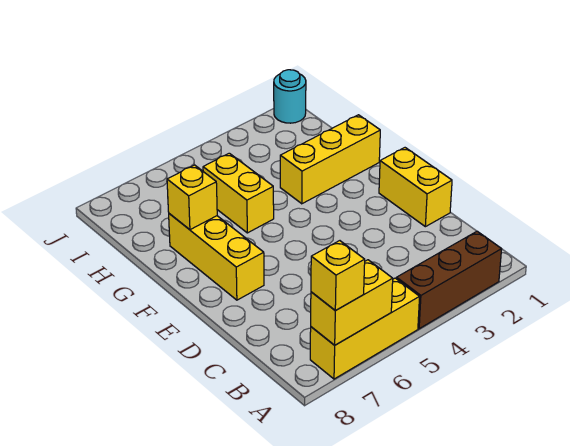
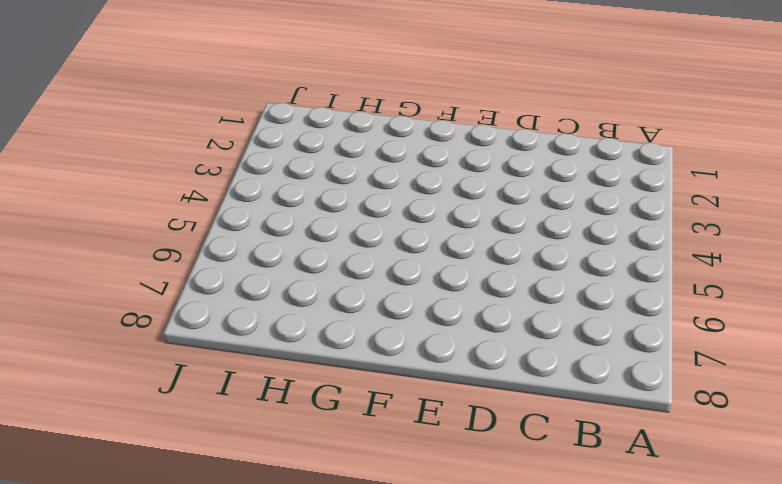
none -> brown brick A2:A4 level 1
none -> yellow brick A5:A7 level 1

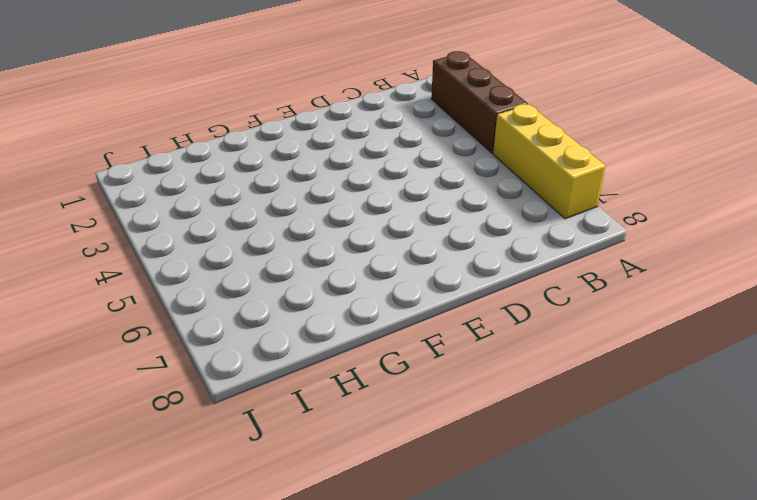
none -> yellow brick D1:E1 level 1
none -> yellow brick E7:G7 level 1

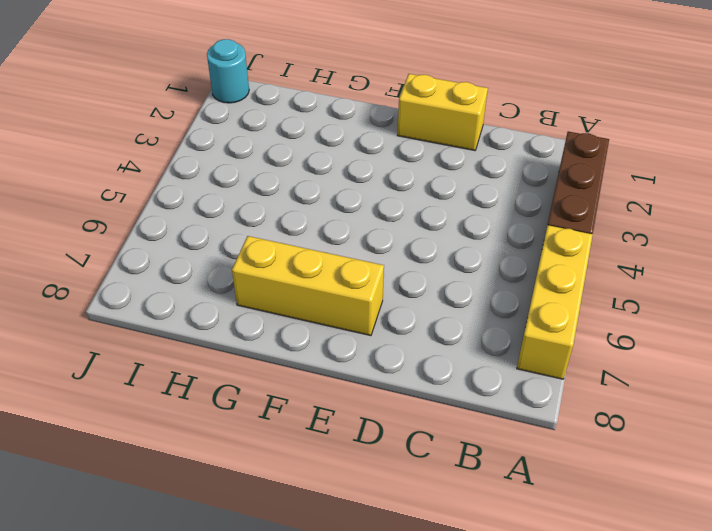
none -> yellow brick G1:G3 level 1
none -> yellow brick G5:H5 level 1

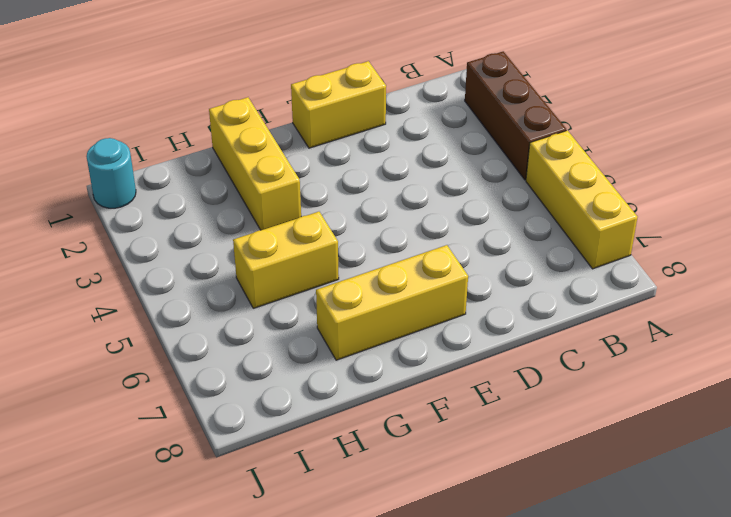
none -> yellow brick A6:A7 level 2
none -> yellow brick G7 level 2

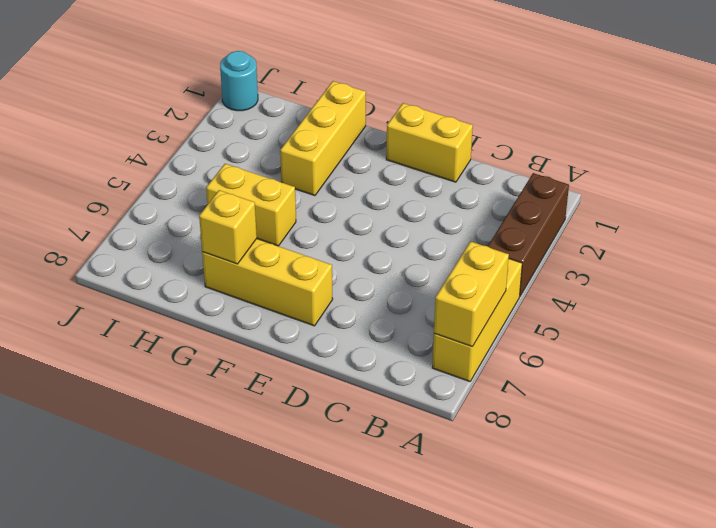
none -> yellow brick A7 level 3

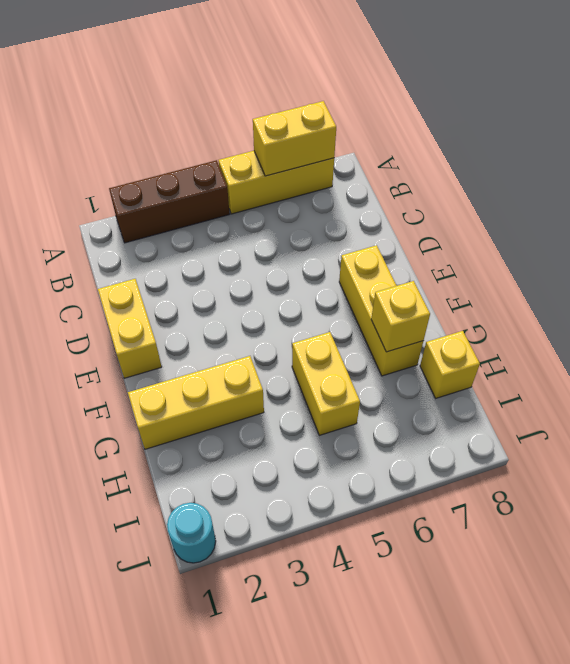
yellow brick H8 level 1 -> yellow brick A7 level 3

